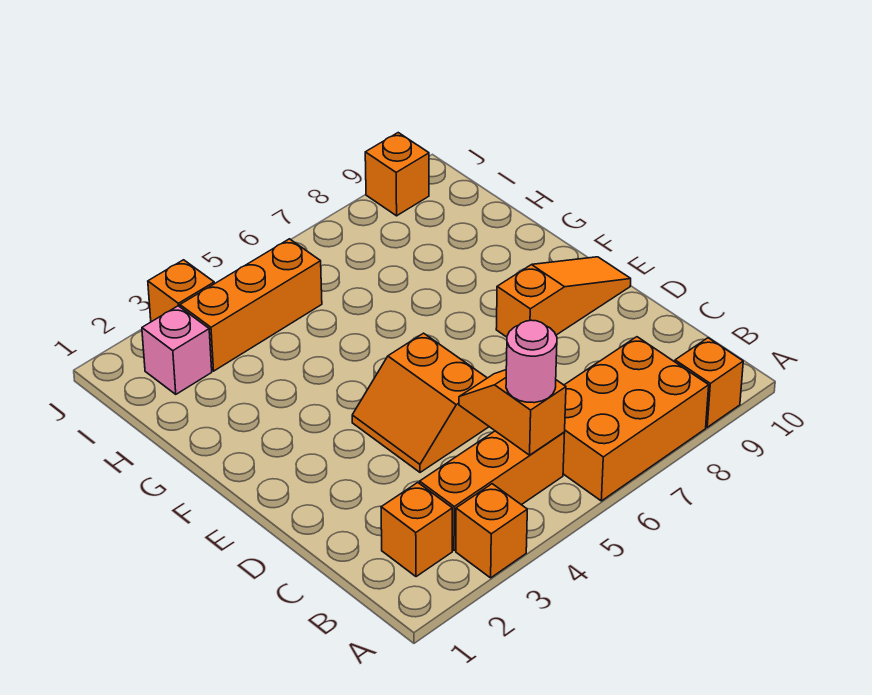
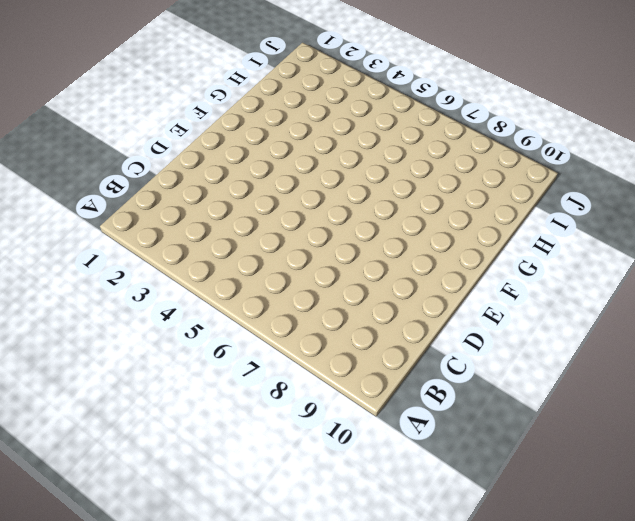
none -> orange brick A3 level 1
none -> orange brick A6:B8 level 1
none -> orange brick A9 level 1

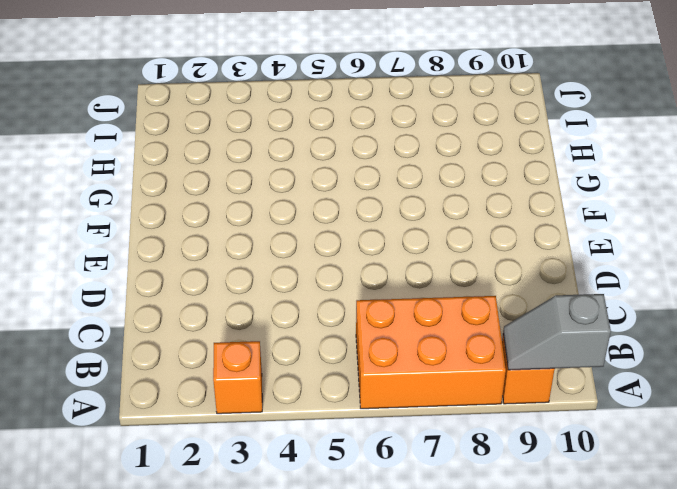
grey slope A9:A10 level 2 top 10 -> none
none -> orange brick B2 level 1
none -> orange brick B3:B5 level 1
none -> orange slope D4:E5 level 1 top 5

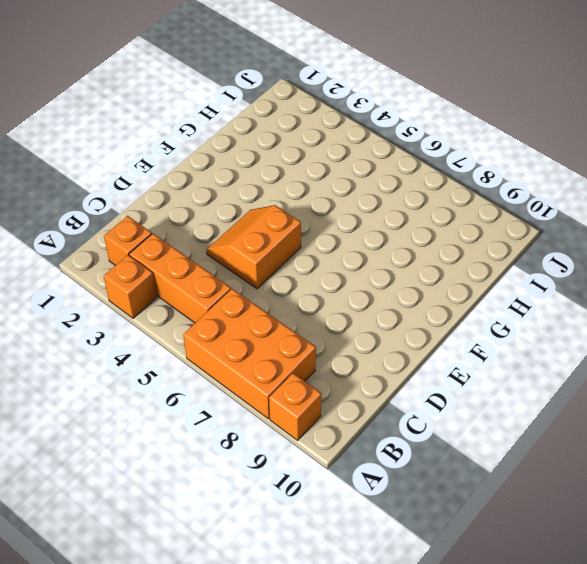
none -> orange slope E8:E10 level 1 top 8
none -> pink brick I2 level 1
none -> orange brick I3:I5 level 1

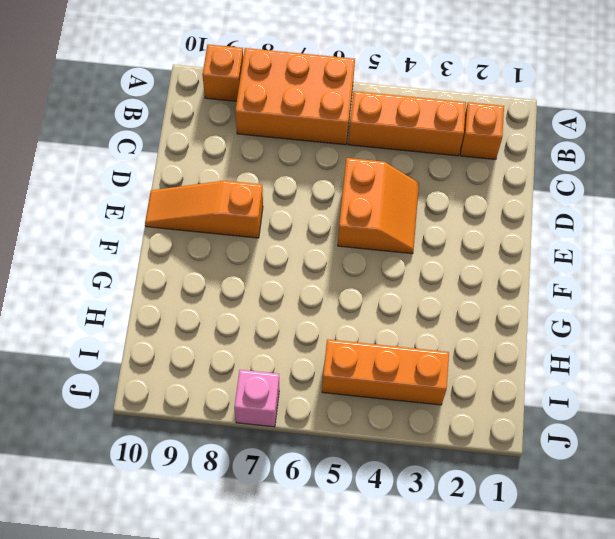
pink brick J7 level 1 -> pink brick I2 level 1
none -> orange brick A3 level 1
none -> orange brick J3 level 1
none -> orange brick J9 level 1

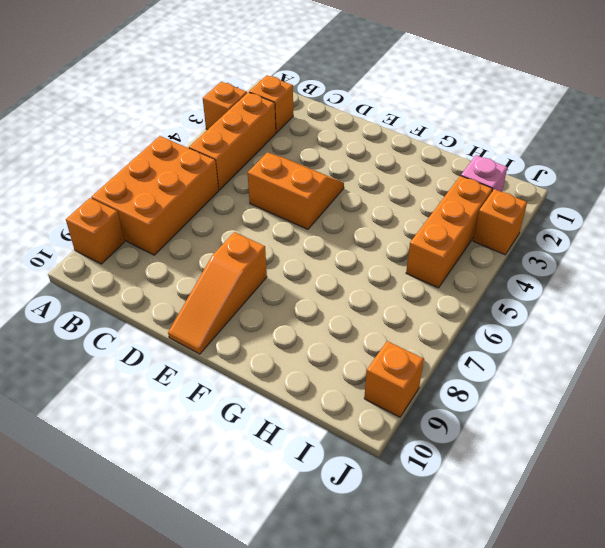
none -> orange slope B5:C5 level 2 top B
none -> pink round brick B5 level 3

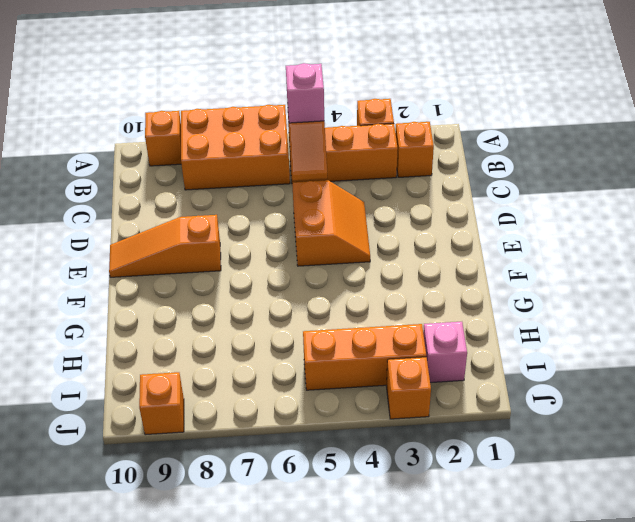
pink brick B5 level 3 -> pink round brick B5 level 3

